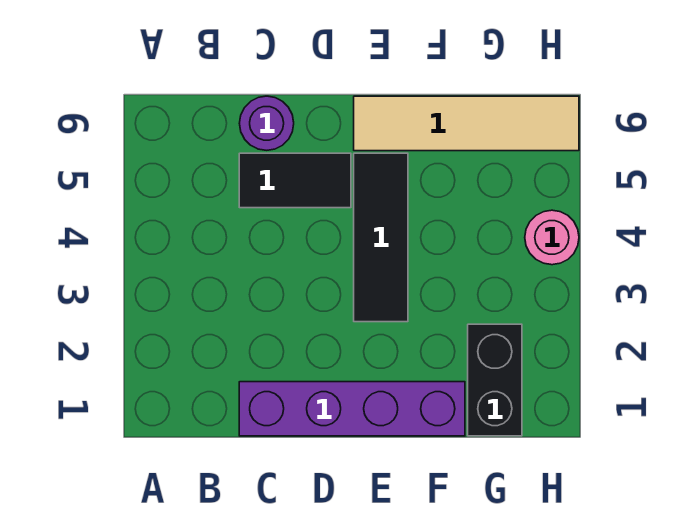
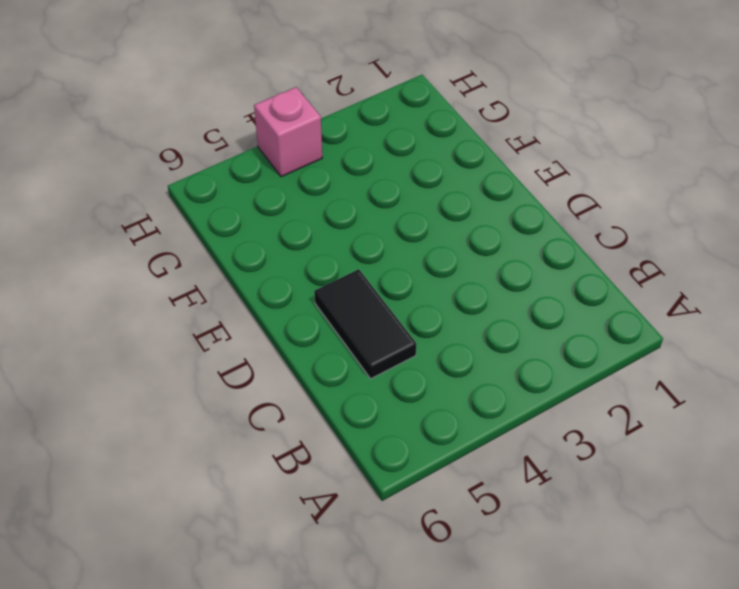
pink brick H4 level 1 -> pink round brick H4 level 1
none -> purple brick C1:F1 level 1
none -> purple round brick C6 level 1

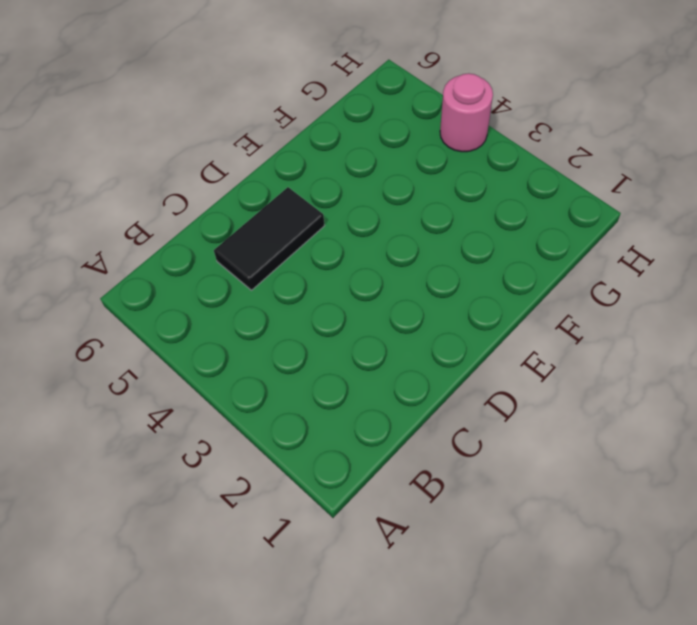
none -> purple brick C1:F1 level 1
none -> purple round brick C6 level 1

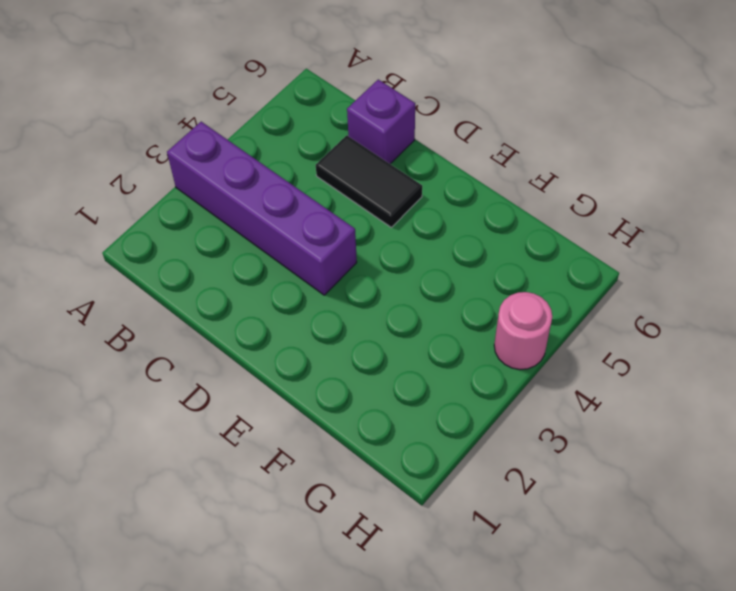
purple brick A3:D3 level 1 -> purple brick C1:F1 level 1
purple brick C6 level 1 -> purple round brick C6 level 1
none -> black tile E3:E5 level 1
none -> tan tile E6:H6 level 1

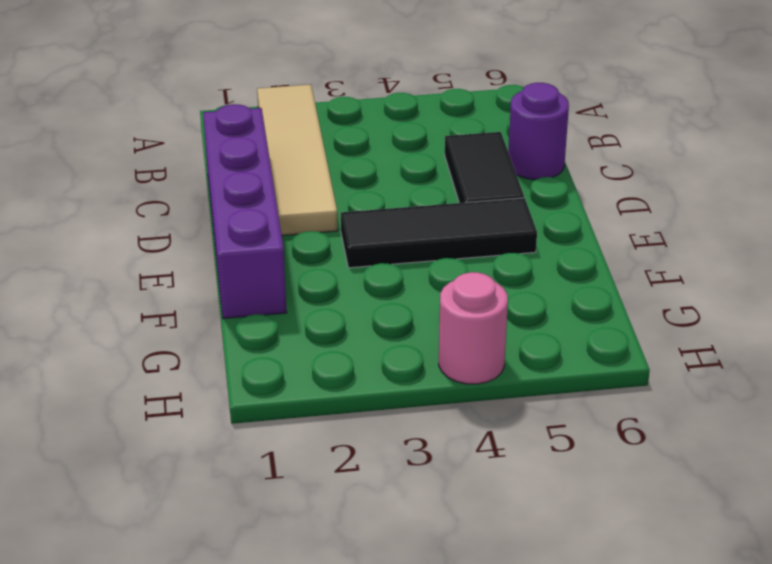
tan tile A2:D2 level 1 -> tan tile E6:H6 level 1
none -> black brick G1:G2 level 1

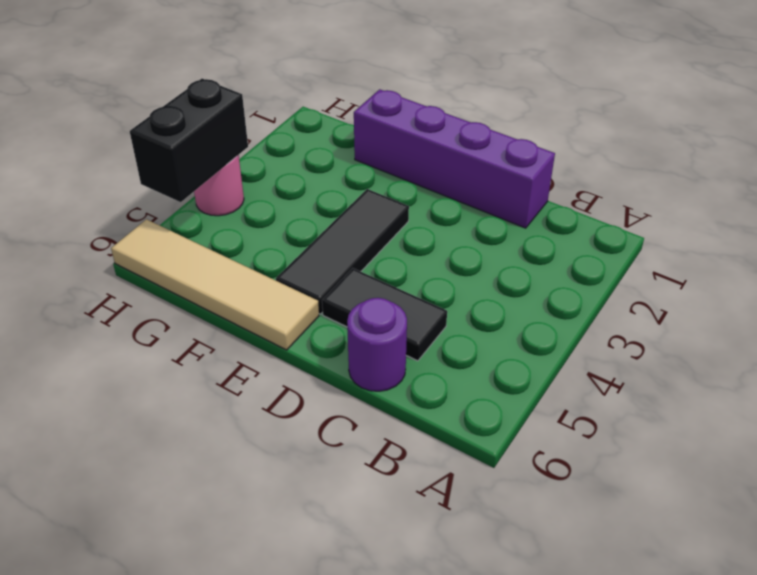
black brick H4:H5 level 2 -> black brick G1:G2 level 1

